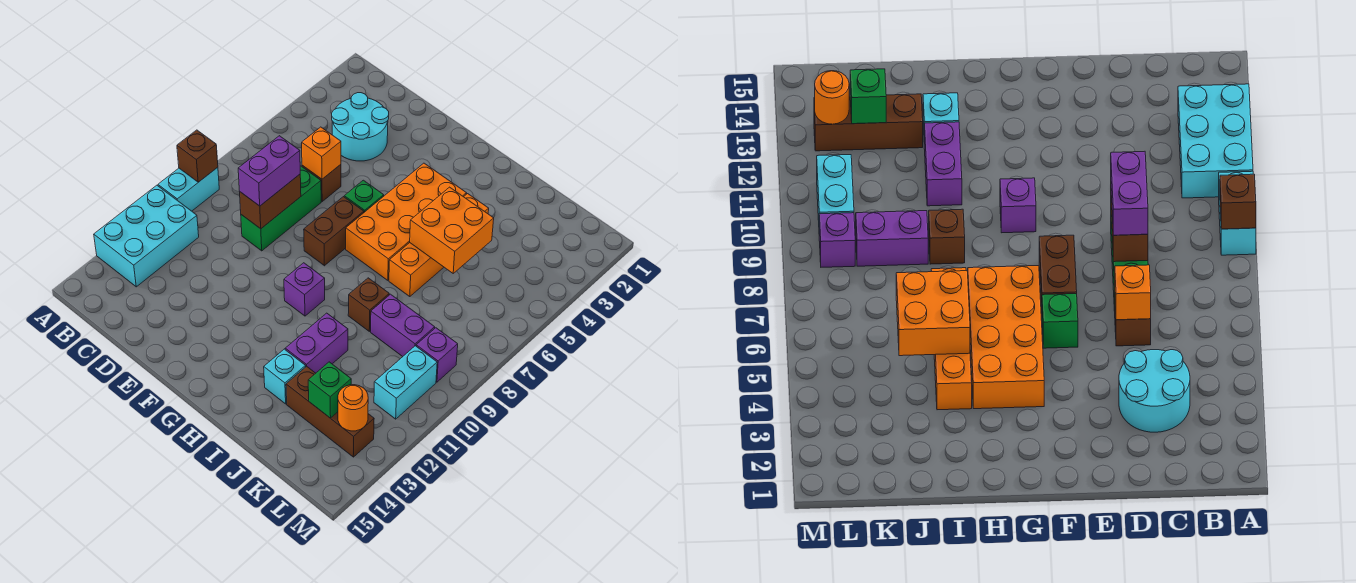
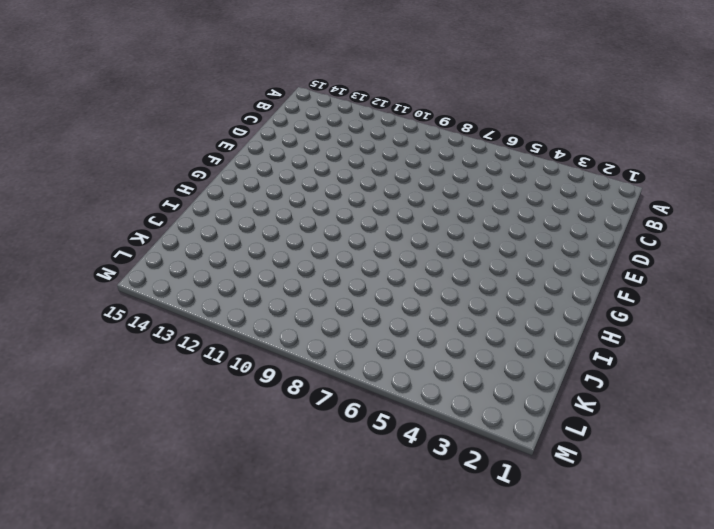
none -> cyan brick A9:A10 level 1
none -> cyan brick A11:B13 level 1
none -> cyan round brick C3:D4 level 1

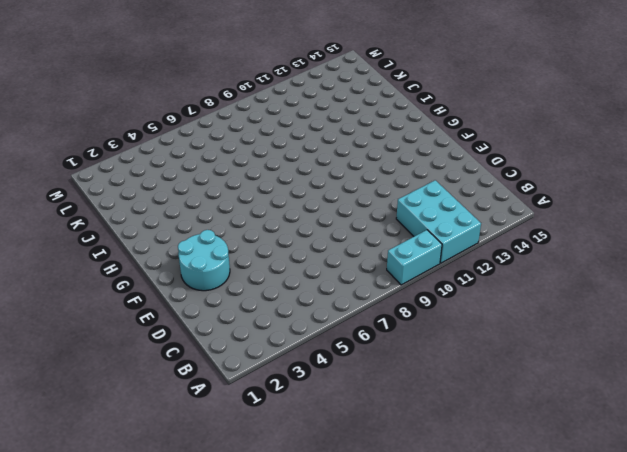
cyan brick A11:C12 level 1 -> cyan brick A11:B13 level 1
cyan round brick E2:F3 level 1 -> cyan round brick C3:D4 level 1
none -> brown brick D6 level 1
none -> green brick D7:D9 level 1
none -> green brick F6 level 1

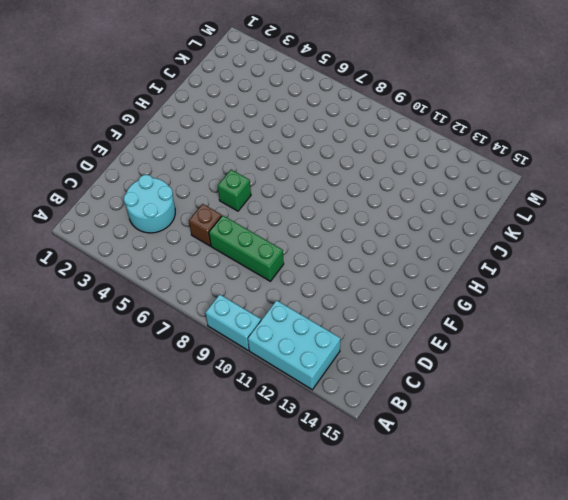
none -> brown brick F7:F8 level 1
none -> orange brick G4:H7 level 1
none -> purple brick G10 level 1

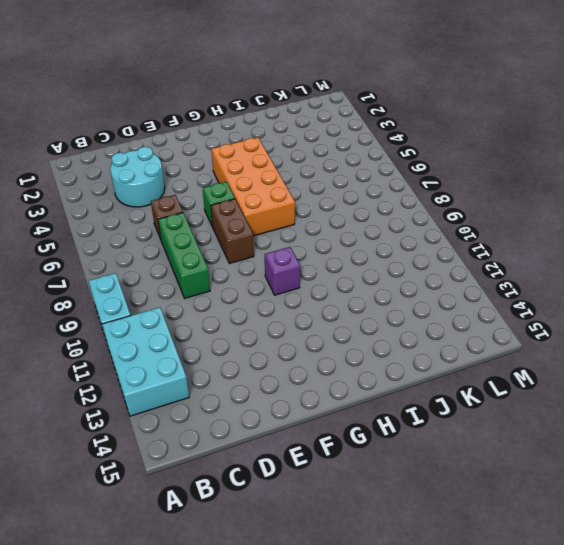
none -> orange brick I4:I7 level 1
none -> brown brick I9 level 1
none -> purple brick I11:I12 level 1

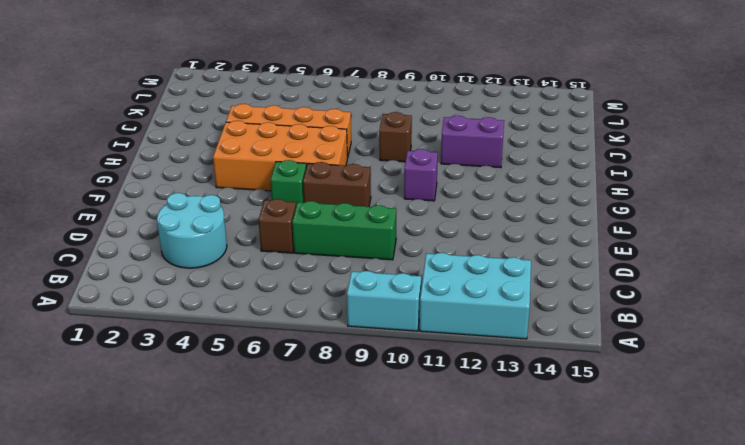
none -> cyan brick I13 level 1
none -> purple brick J9:K9 level 1
none -> brown brick J13:L13 level 1

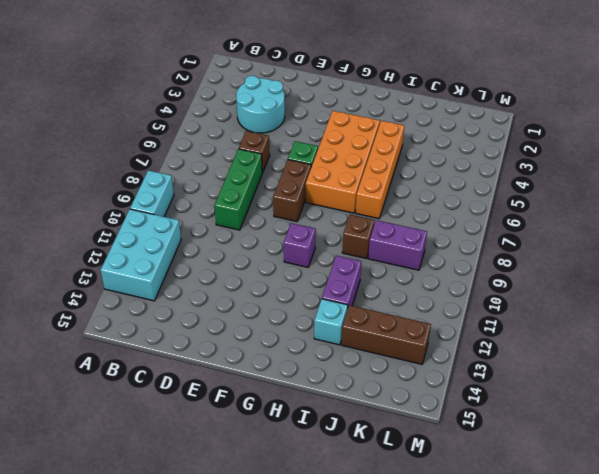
none -> purple brick L9 level 1
none -> cyan brick L10:L11 level 1
none -> brown brick A9 level 2

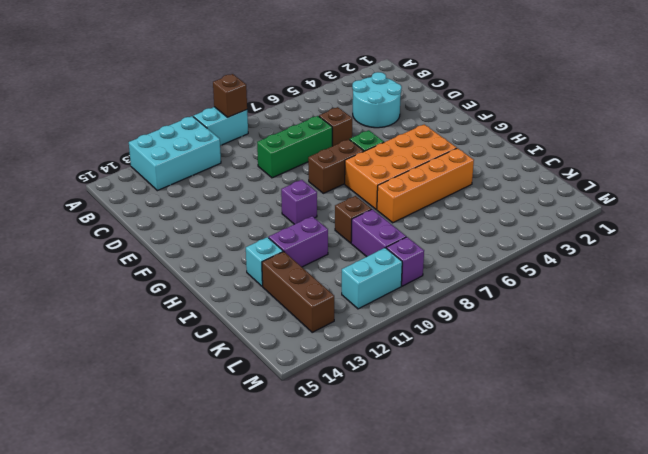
none -> orange brick D6 level 2
none -> brown brick D8:D9 level 2
none -> orange brick I5:J6 level 2

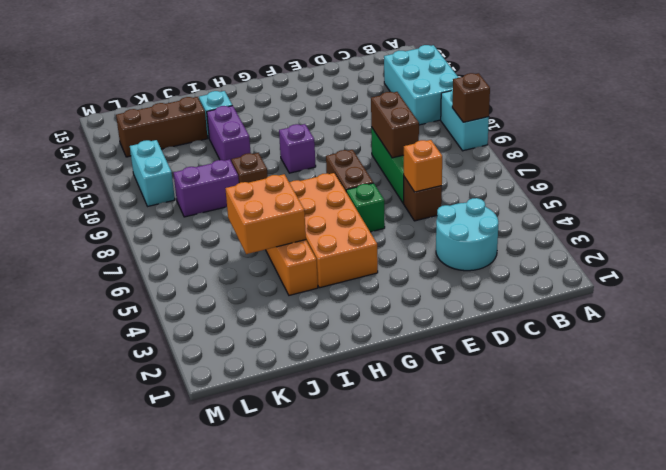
none -> purple brick L9 level 1
none -> green brick K13 level 2
none -> orange round brick L13 level 2

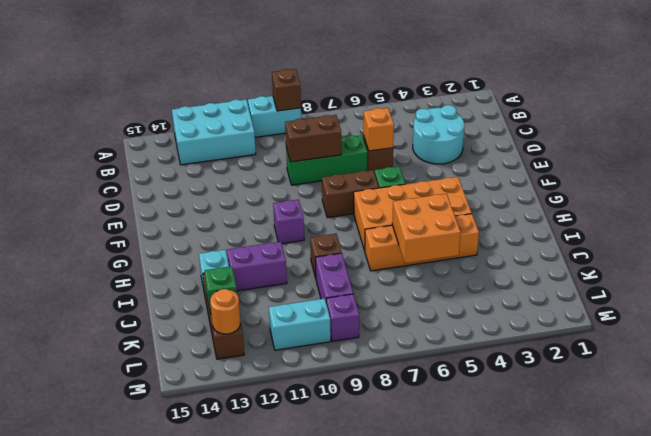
none -> purple brick D8:D9 level 3

